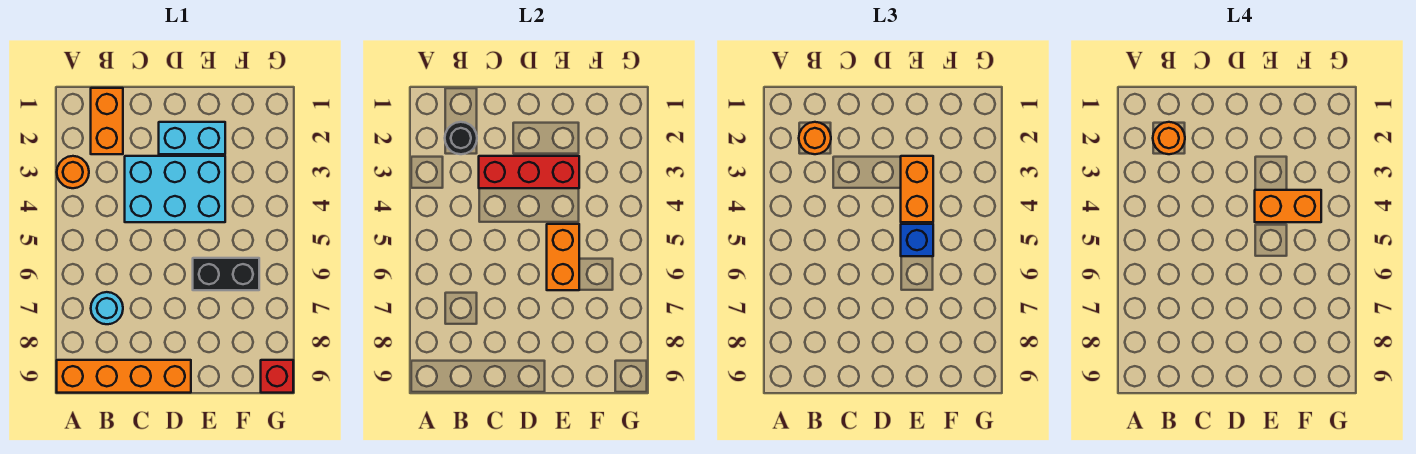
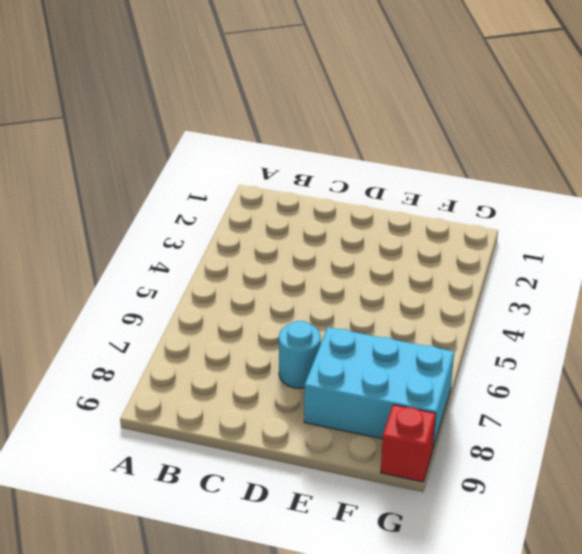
cyan round brick D7 level 1 -> cyan round brick B7 level 1
cyan brick E7:G8 level 1 -> cyan brick C3:E4 level 1
none -> orange round brick A3 level 1
none -> orange brick A9:D9 level 1
none -> orange brick B1:B2 level 1

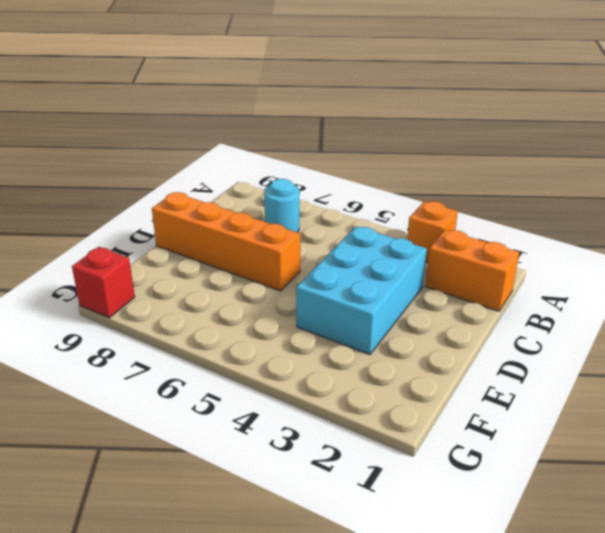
orange brick A3 level 1 -> orange round brick A3 level 1
orange brick D6:D9 level 1 -> orange brick A9:D9 level 1
none -> cyan brick D2:E2 level 1
none -> black brick E6:F6 level 1
none -> black round brick B2 level 2

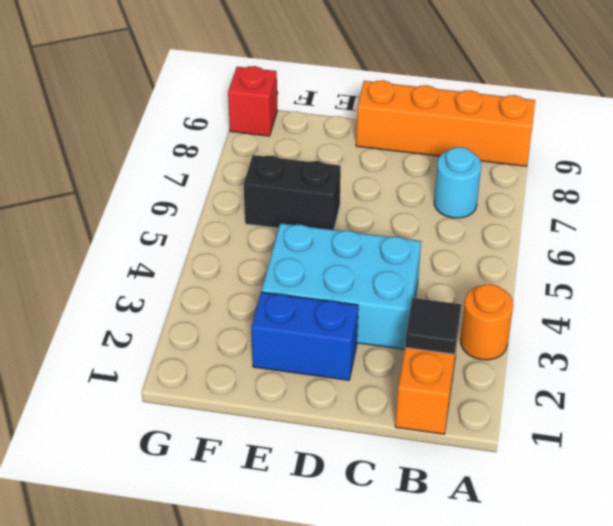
black tile B2 level 2 -> black round brick B2 level 2
blue brick D2:E2 level 1 -> cyan brick D2:E2 level 1
none -> red brick C3:E3 level 2
none -> orange brick E5:E6 level 2
none -> orange round brick B2 level 3

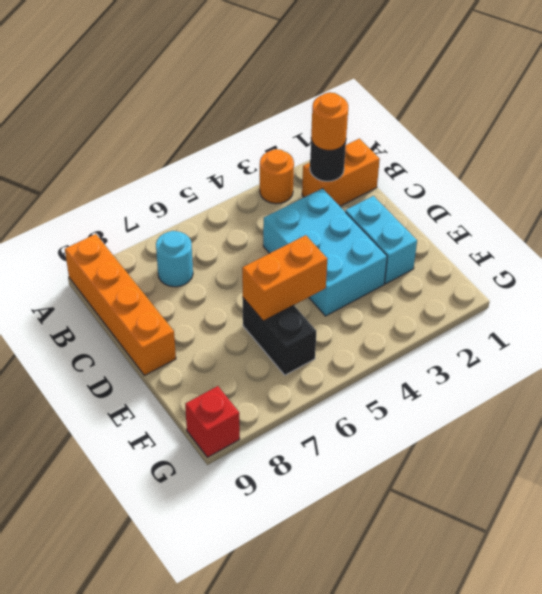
none -> red brick C3:E3 level 2
none -> orange brick E3:E4 level 3
none -> blue brick E5 level 3

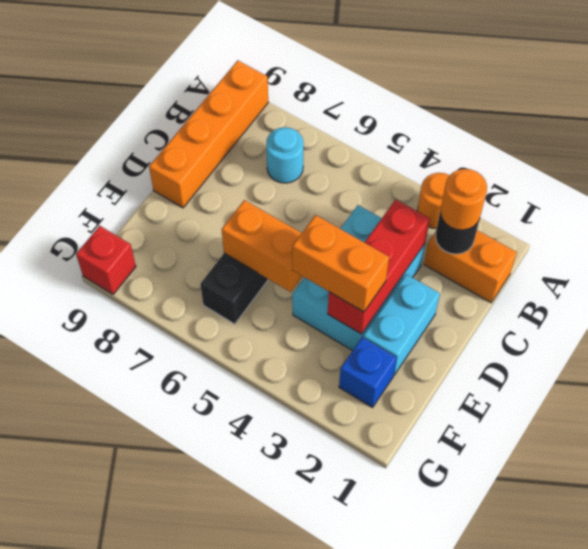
blue brick F2 level 1 -> blue brick E5 level 3
none -> orange round brick B2 level 4
none -> orange brick E4:F4 level 4

